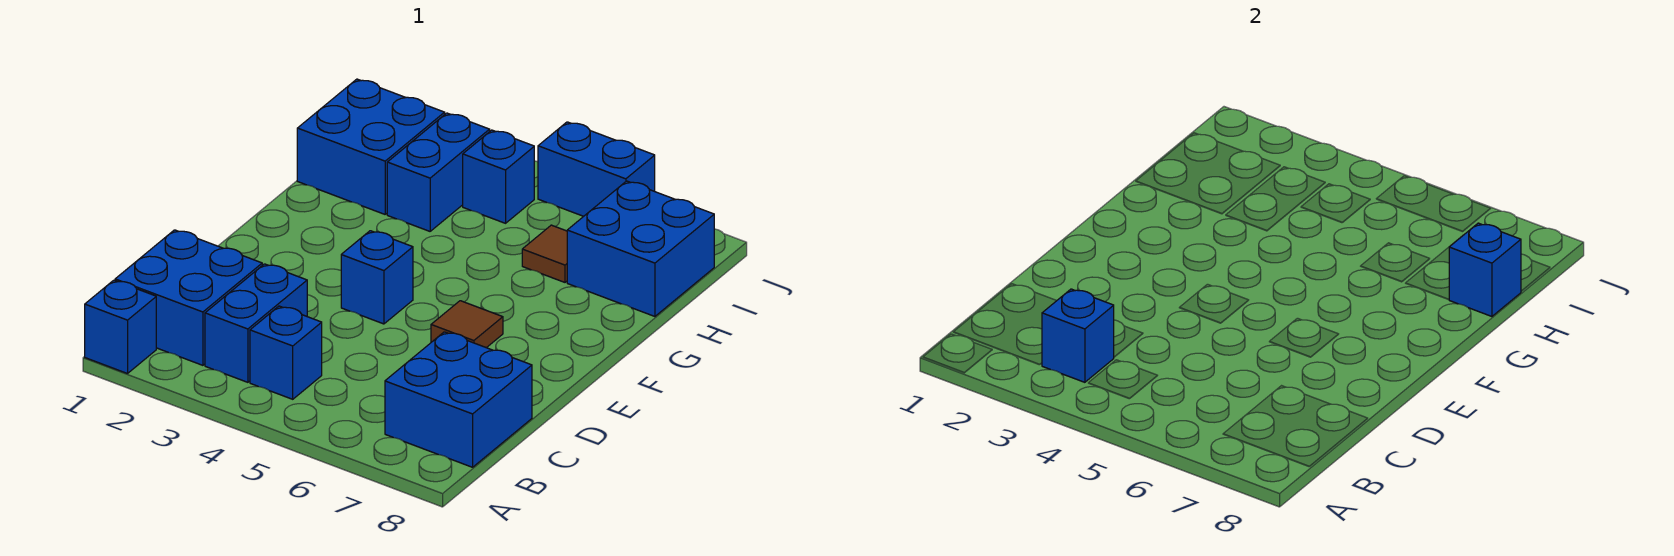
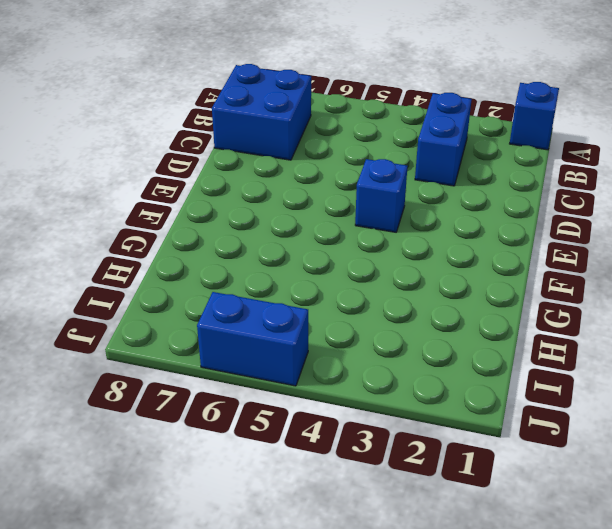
none -> blue brick B1:C2 level 1
none -> blue brick B4 level 1
none -> brown tile E6 level 1

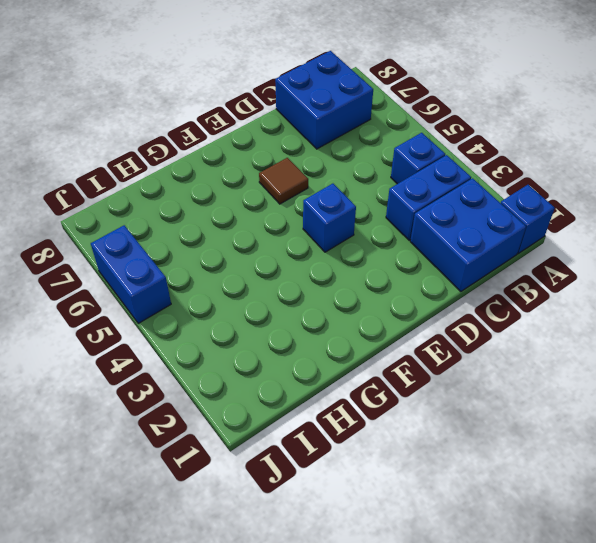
none -> blue brick H1:I2 level 1
none -> blue brick H3:I3 level 1
none -> brown tile H6 level 1

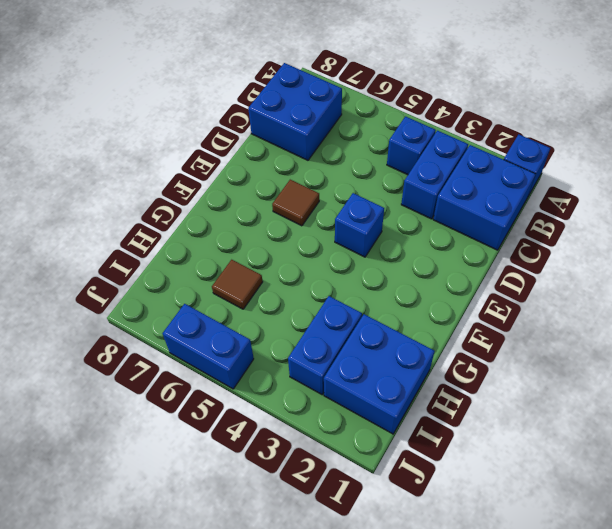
none -> blue brick H7:I8 level 1
none -> blue brick I4 level 1
none -> blue brick B3 level 2

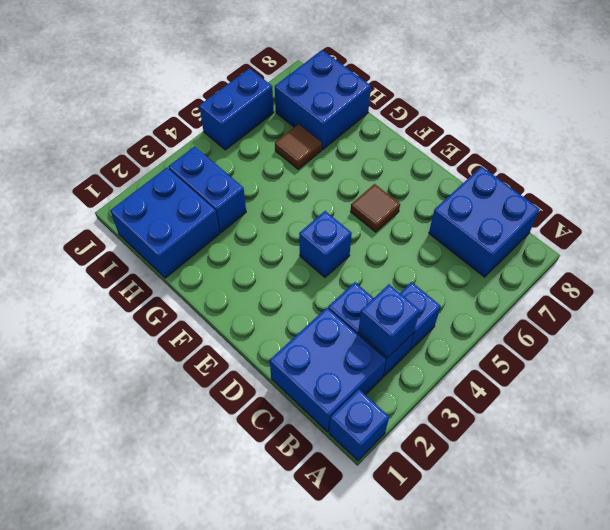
none -> blue brick I4 level 1
none -> blue brick H8 level 2

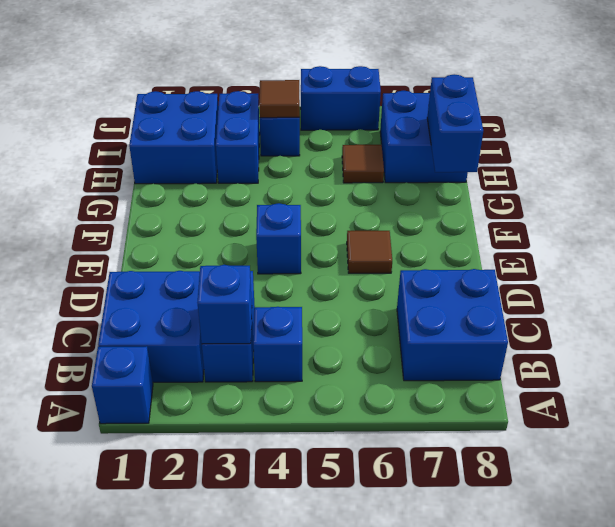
blue brick G8:H8 level 2 -> blue brick H8 level 2
brown tile I4 level 2 -> none

